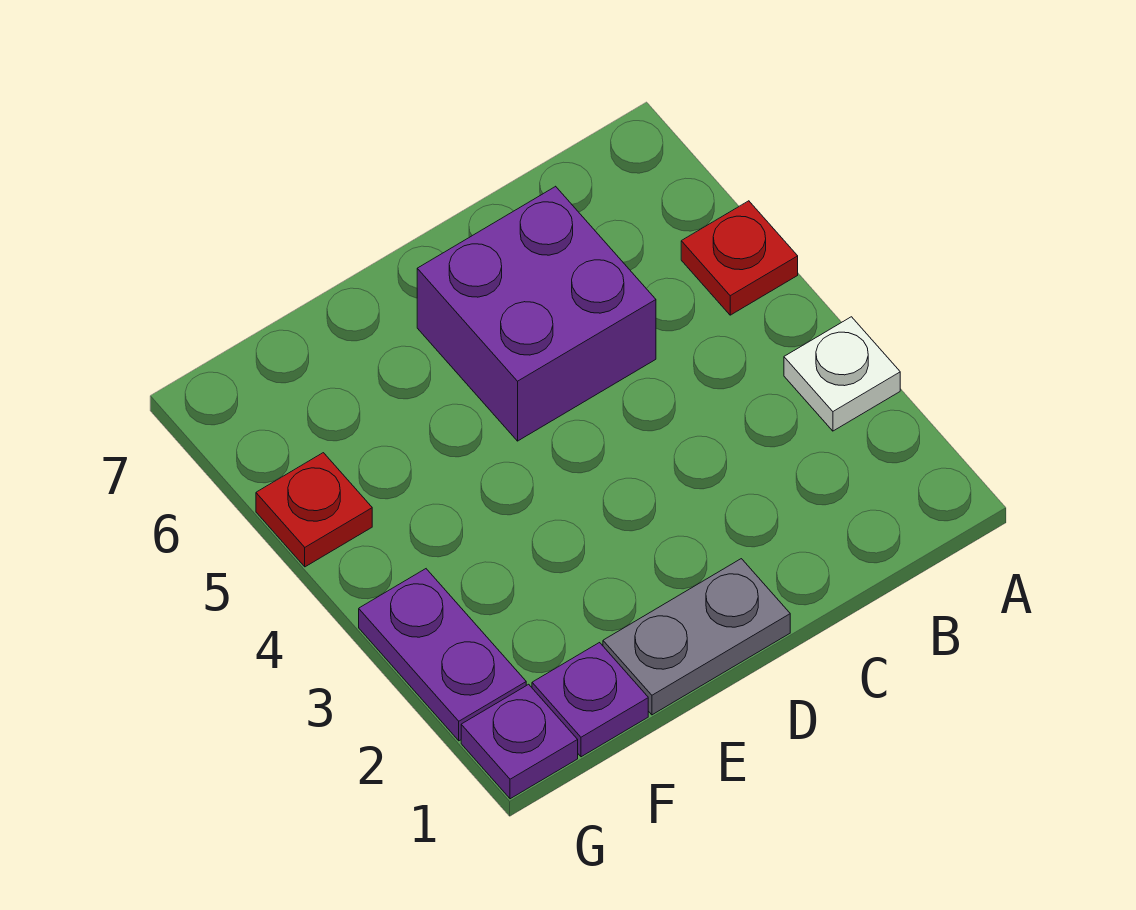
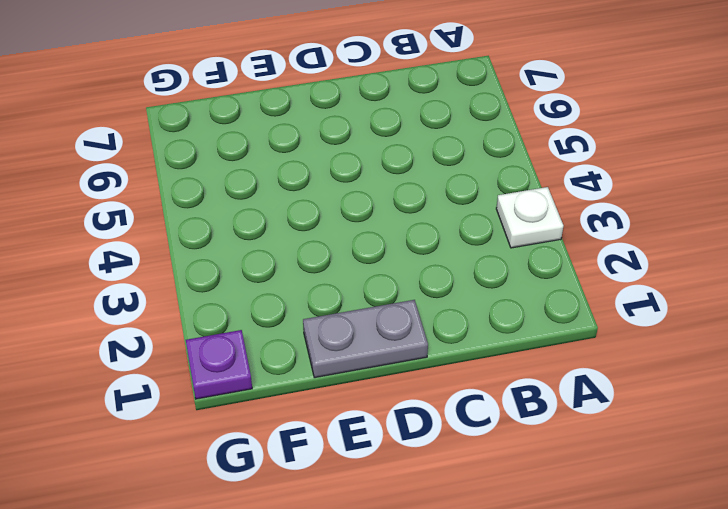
none -> red plate A5 level 1
none -> purple brick C5:D6 level 1

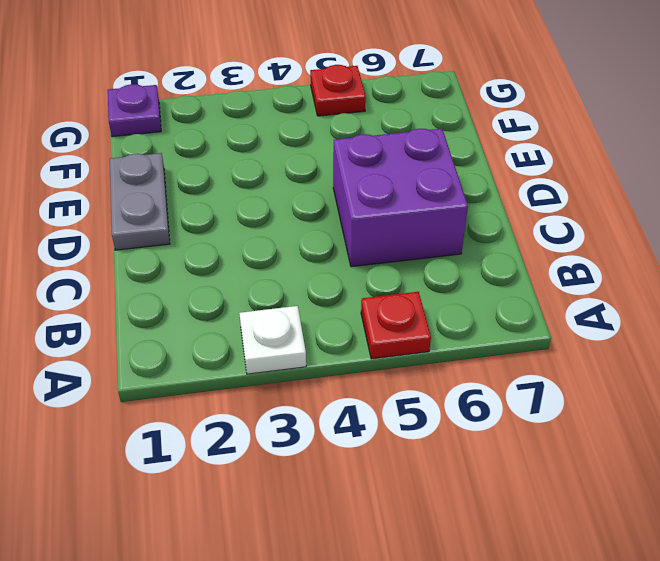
none -> purple plate F1 level 1
none -> purple plate G2:G3 level 1

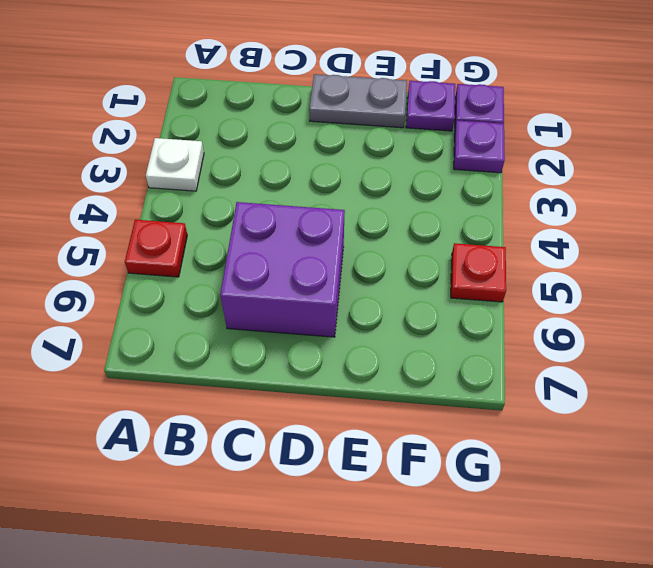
purple plate G2 level 1 -> purple plate G2:G3 level 1

